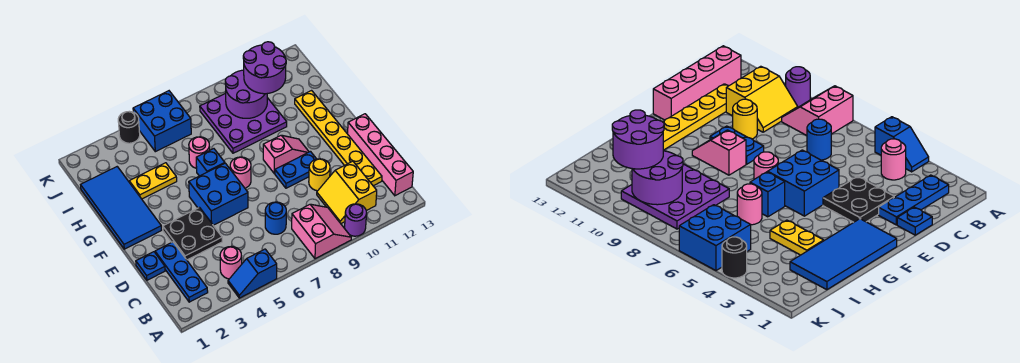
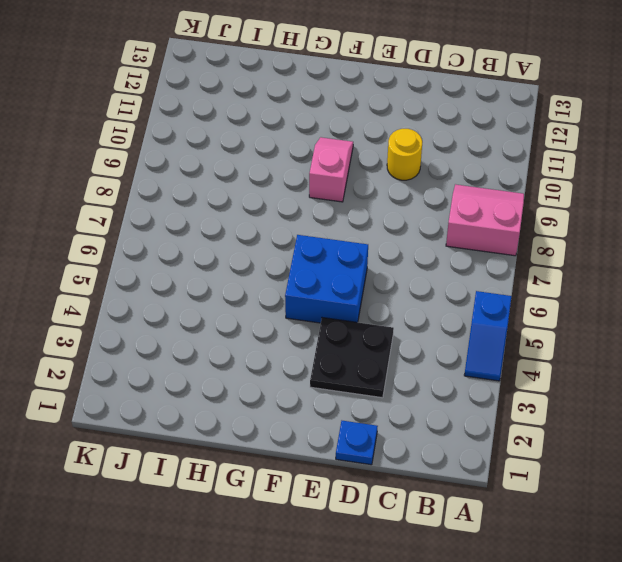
none -> purple round brick A10 level 1
none -> blue plate B2:D2 level 1
none -> pink round brick B4 level 1

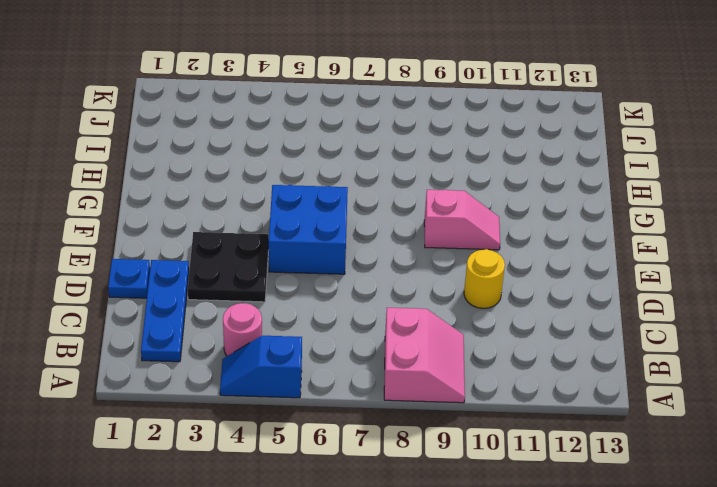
none -> purple round brick A10 level 1
none -> yellow slope B10:C11 level 1 top 11
none -> pink brick B13:E13 level 1

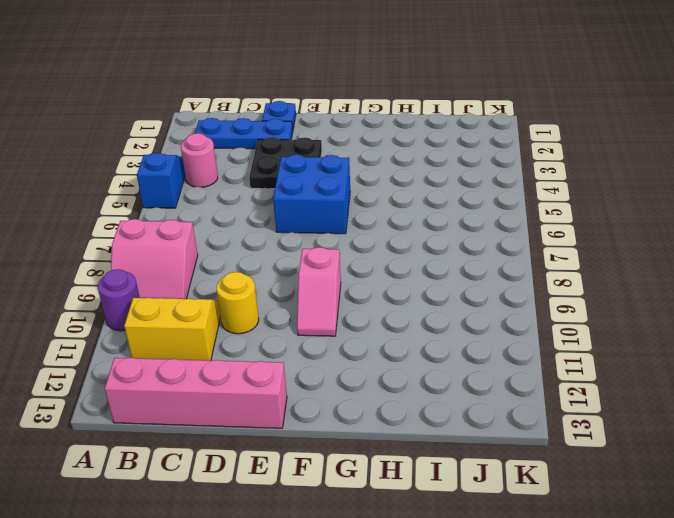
none -> blue round brick C7 level 1
none -> yellow plate C12:H12 level 1
none -> blue plate E9:E10 level 1

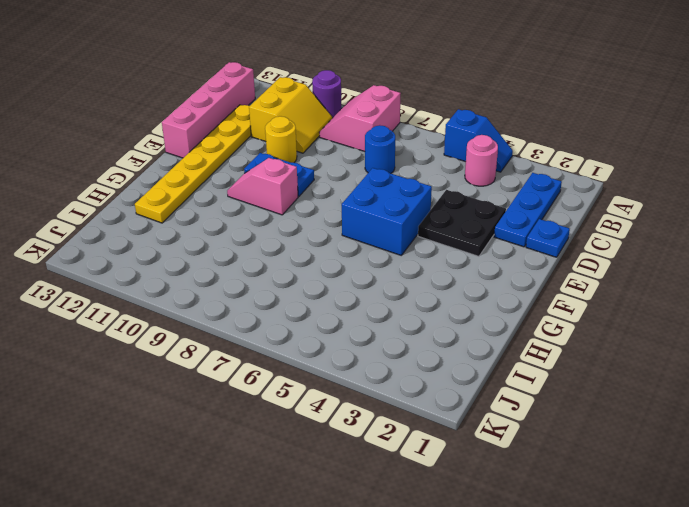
none -> blue tile F1:I2 level 1
none -> pink round brick F7 level 1
none -> blue brick G6 level 1

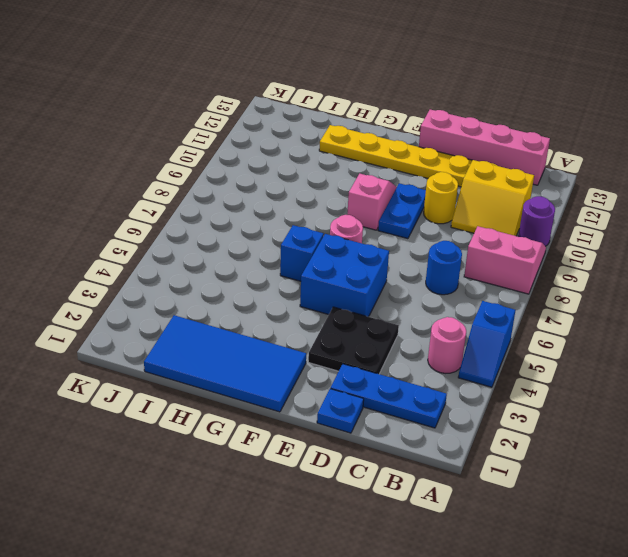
none -> yellow plate H3:H4 level 1
none -> pink round brick H6 level 1
none -> purple plate H8:J10 level 1

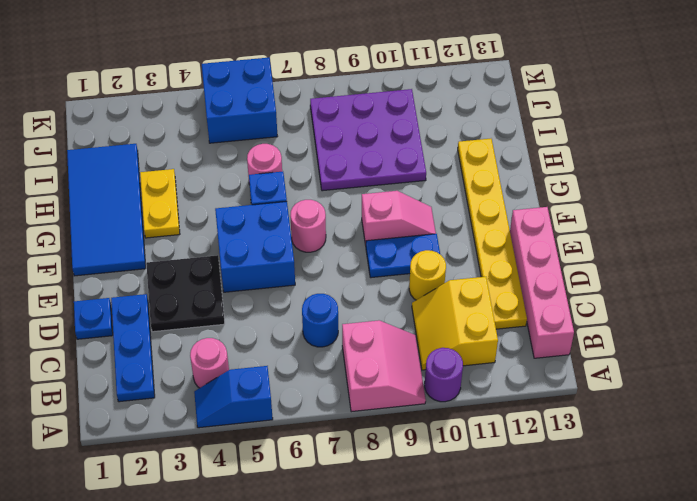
yellow plate G3:H3 level 1 -> yellow plate H3:H4 level 1
none -> black round brick K4 level 1
none -> purple round brick I9:J10 level 2
none -> purple round brick I10:J11 level 3

